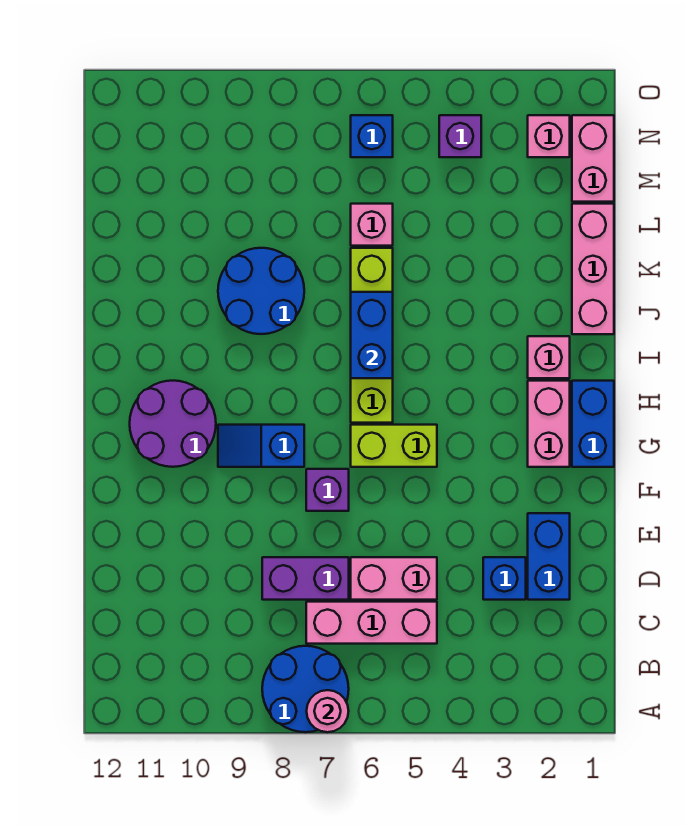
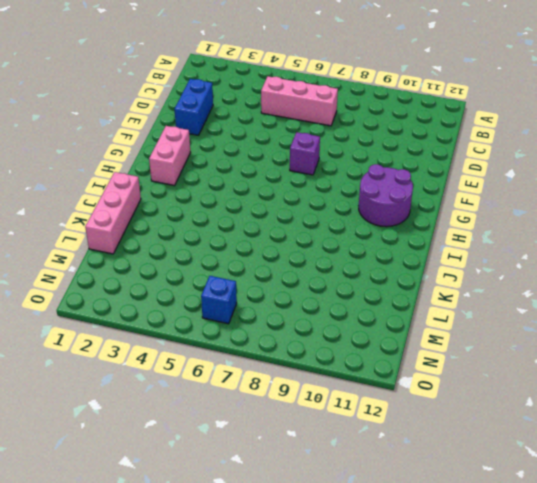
none -> blue round brick A7:B8 level 1
none -> blue brick D3 level 1
none -> pink brick D5:D6 level 1

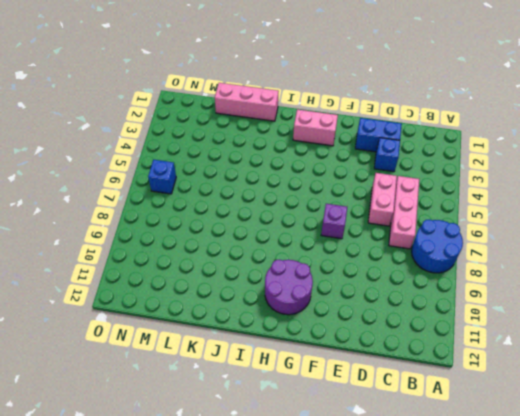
none -> purple brick D7:D8 level 1
none -> blue brick G1:H1 level 1
none -> lime brick G5:G6 level 1

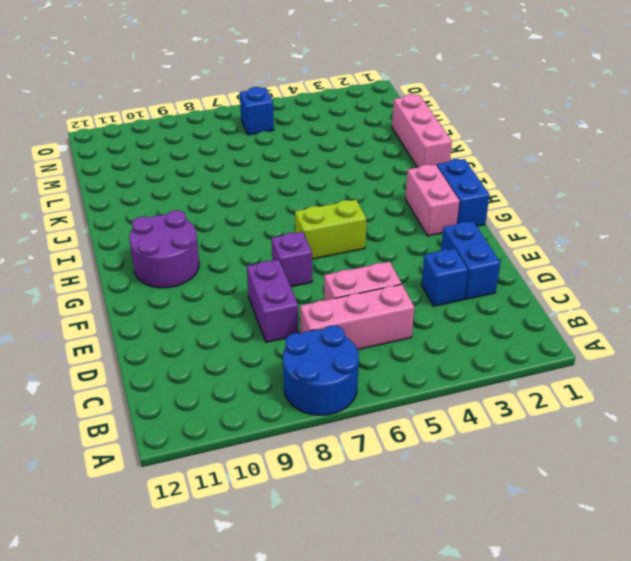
purple brick D8:E8 level 1 -> purple brick D7:D8 level 1
none -> blue slope G8:G9 level 1 top 8
none -> lime brick H6:K6 level 1
none -> pink brick I2 level 1

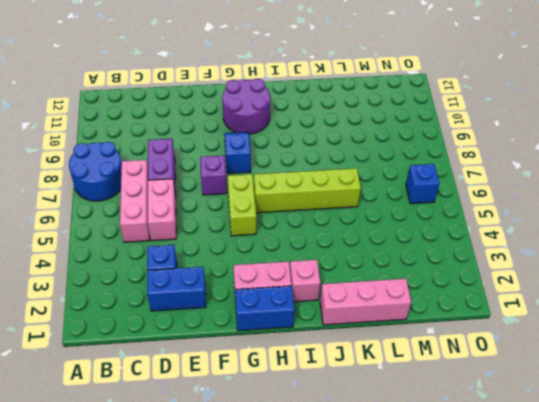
none -> blue round brick J8:K9 level 1
none -> pink brick L6 level 1
none -> pink brick M1:N1 level 1

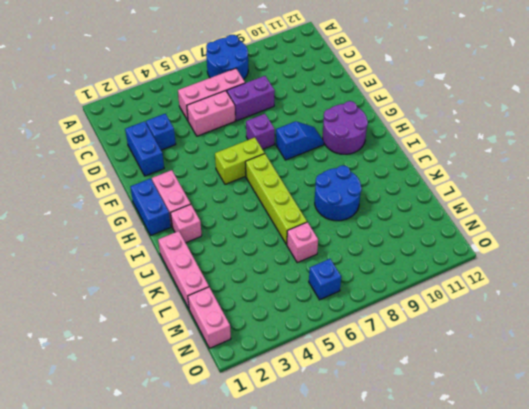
none -> pink brick N2 level 1
none -> purple brick N4 level 1
none -> pink round brick A7 level 2

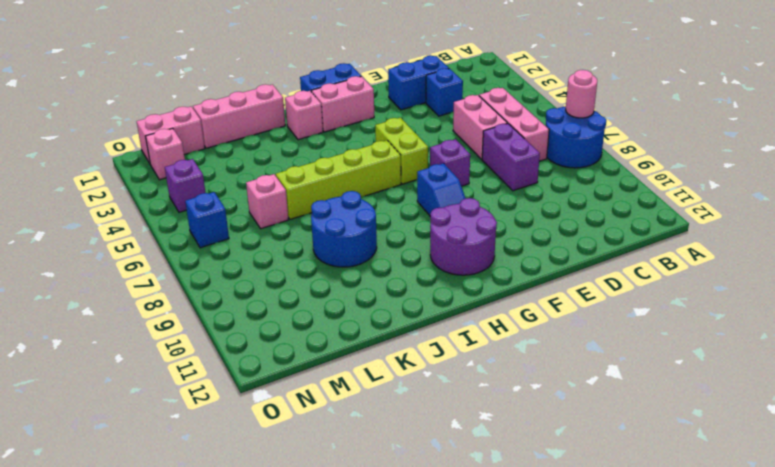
none -> blue brick I6:J6 level 2

